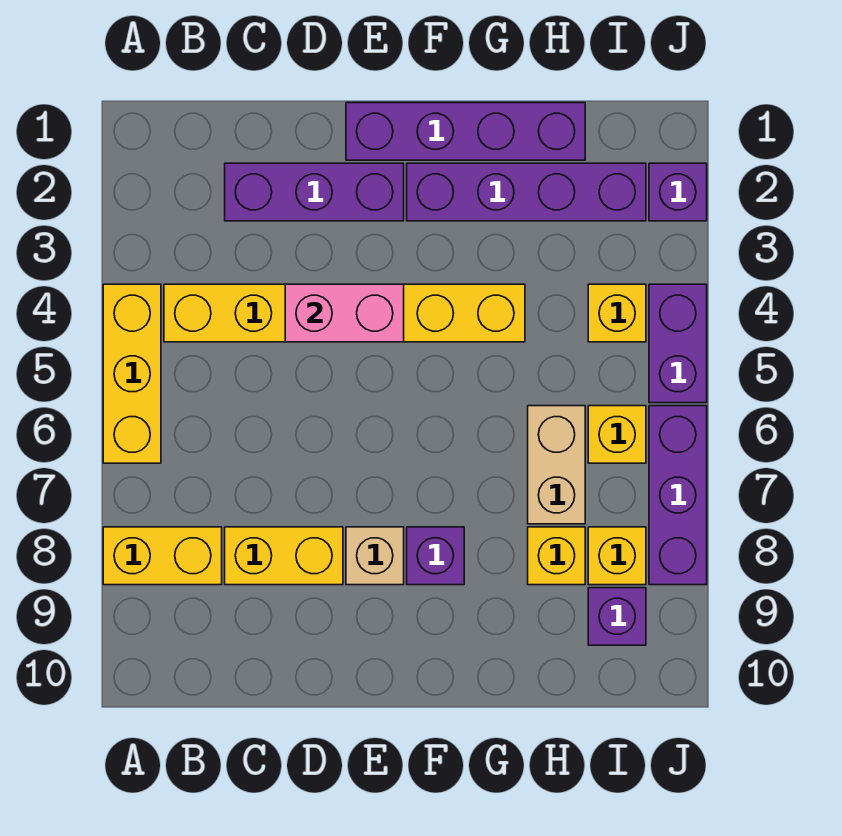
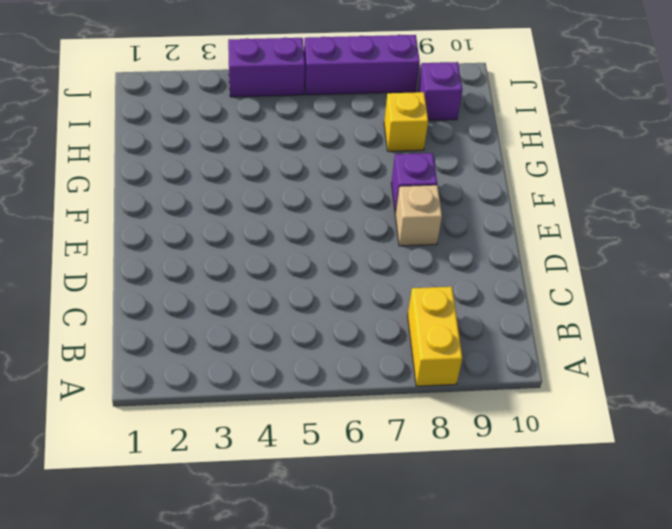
none -> yellow brick A4:A6 level 1
none -> yellow brick B4:G4 level 1
none -> purple brick C2:E2 level 1

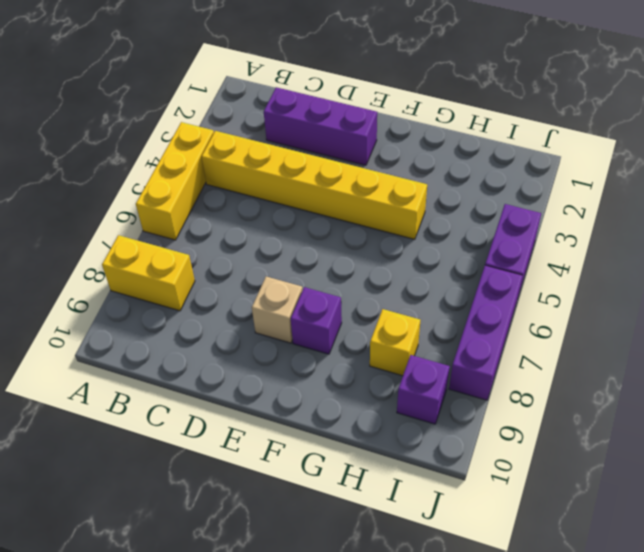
none -> yellow brick C8:D8 level 1
none -> purple brick E1:H1 level 1
none -> purple brick F2:I2 level 1

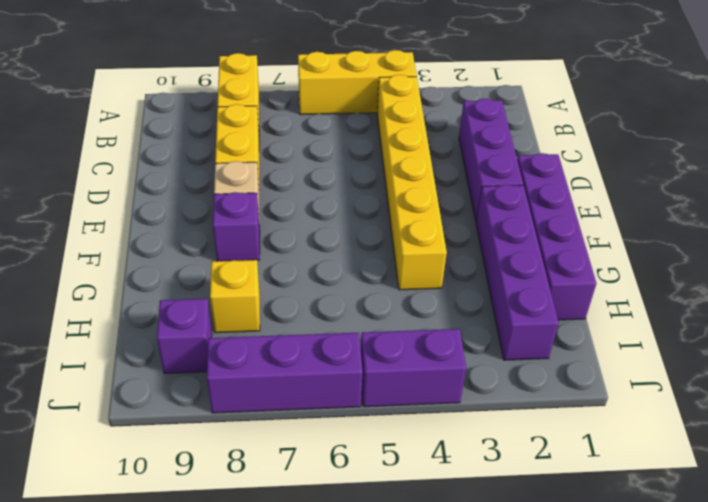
none -> tan brick H6:H7 level 1
none -> yellow brick I4 level 1
none -> yellow brick I6 level 1

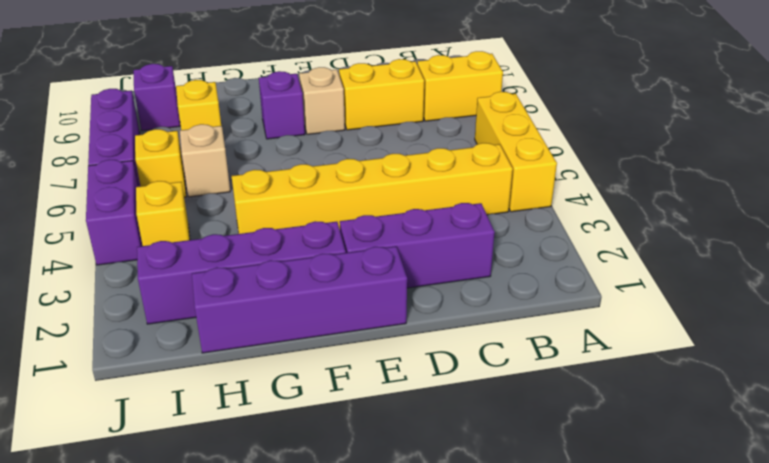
tan brick H6 level 1 -> tan brick H6:H7 level 1
none -> yellow brick I8 level 1
none -> purple brick J2 level 1
none -> pink brick D4:E4 level 2

